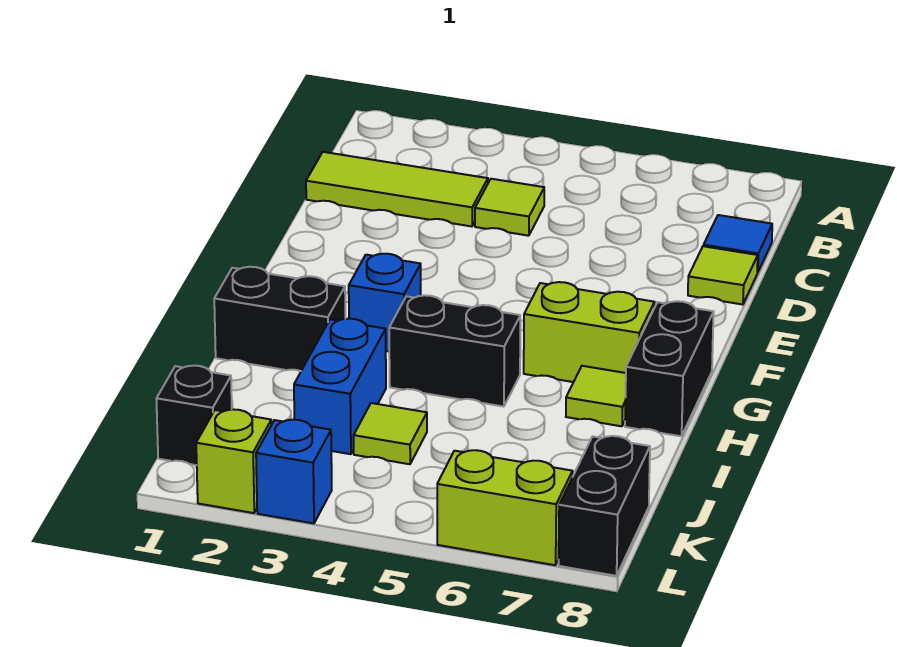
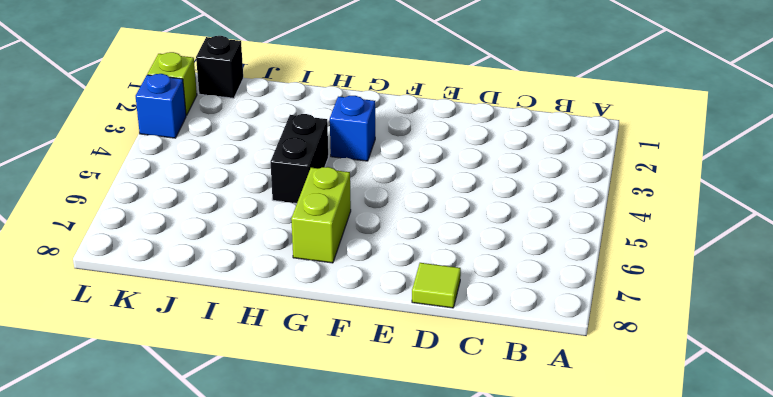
none -> lime tile C1:C3 level 1
none -> lime tile C4 level 1
none -> blue tile C8 level 1

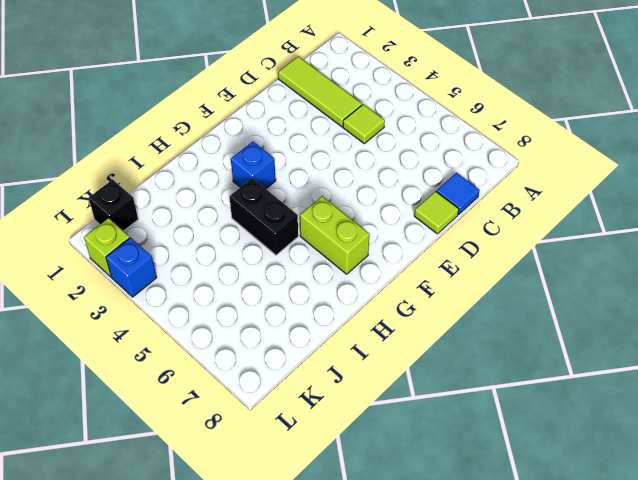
none -> black brick G8:H8 level 1
none -> black brick H1:H2 level 1
none -> lime tile H7 level 1

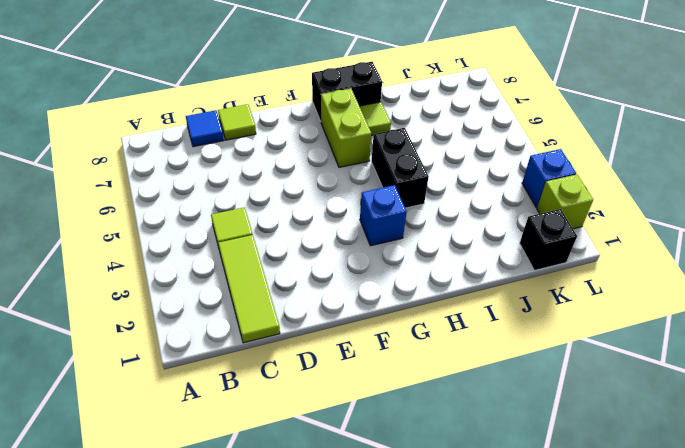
none -> black brick H1:H2 level 1
none -> blue brick I3:J3 level 1
none -> lime tile J4 level 1

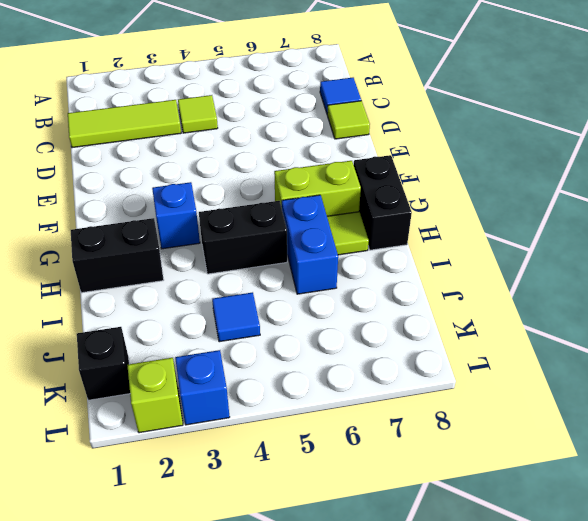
blue brick H6:I6 level 1 -> blue brick I3:J3 level 1
blue tile J4 level 1 -> lime tile J4 level 1
none -> black brick K8:L8 level 1
none -> lime brick L6:L7 level 1

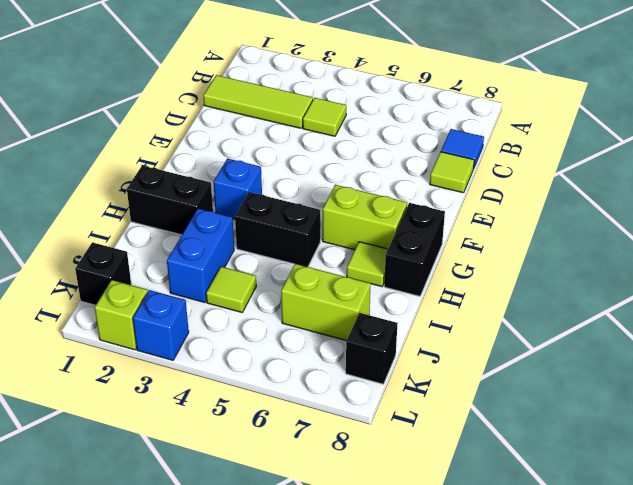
lime brick J6:J7 level 1 -> lime brick L6:L7 level 1
black brick K8 level 1 -> black brick K8:L8 level 1

